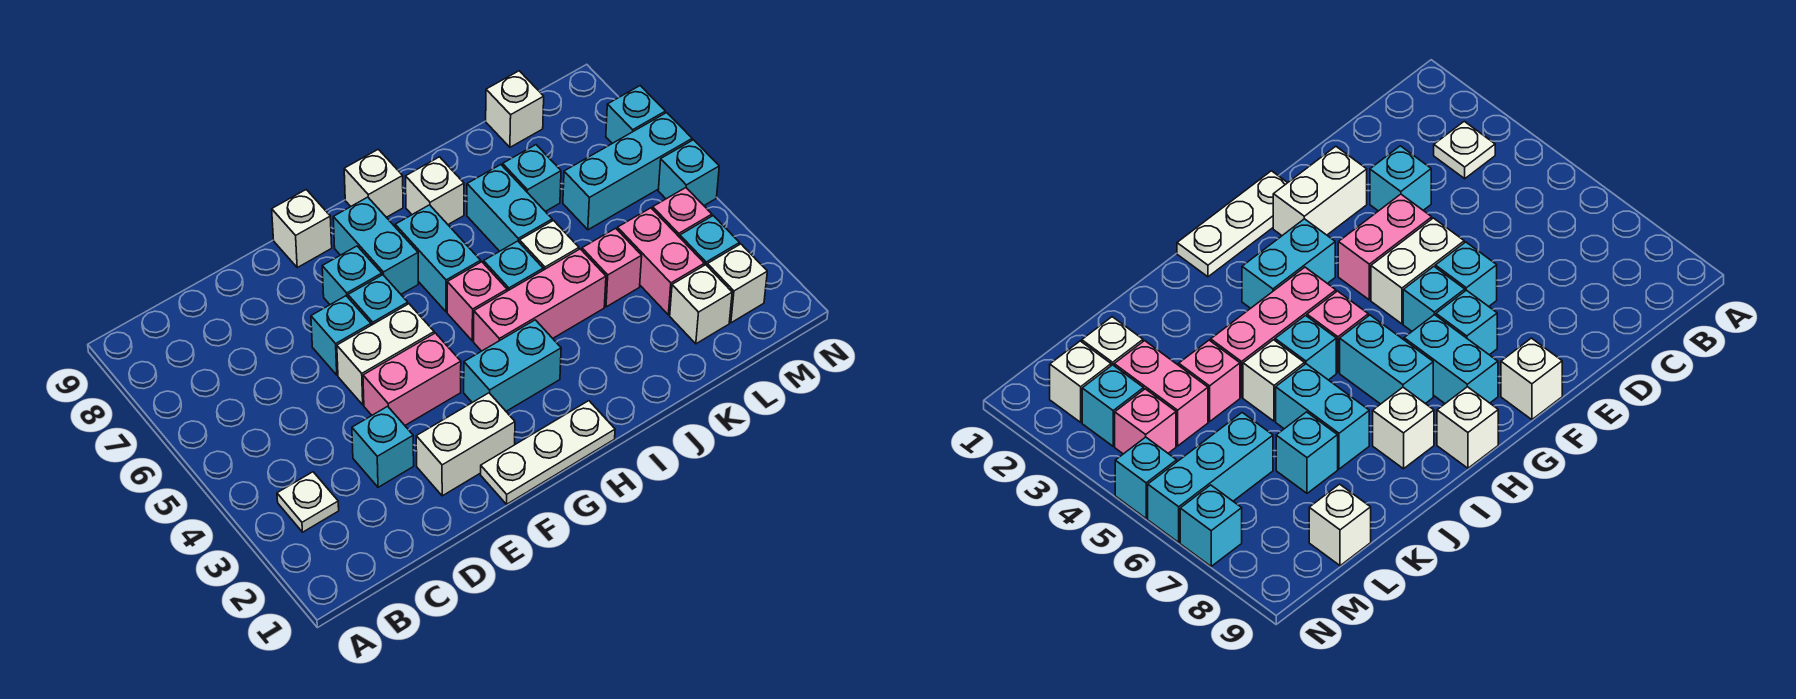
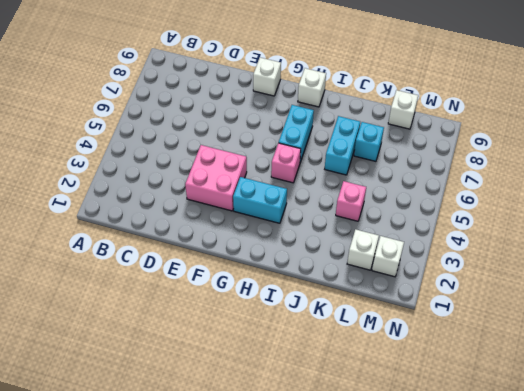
pink brick E3:F4 level 1 -> pink brick E4:F4 level 1
none -> white plate B3 level 1
none -> cyan brick D3 level 1
none -> white brick E2:F2 level 1
none -> white brick E5:F5 level 1

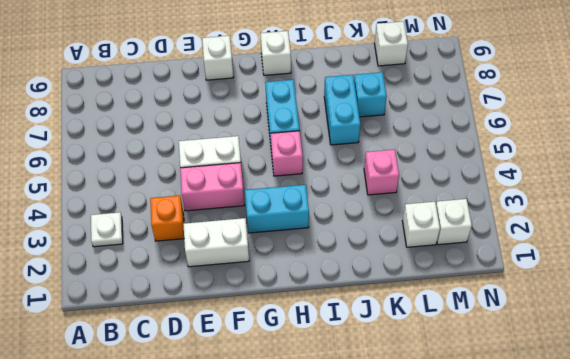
orange brick D3 level 1 -> cyan brick D3 level 1
none -> cyan brick E6 level 1
none -> white plate F1:H1 level 1
none -> cyan brick F6 level 1
none -> cyan brick F7 level 1

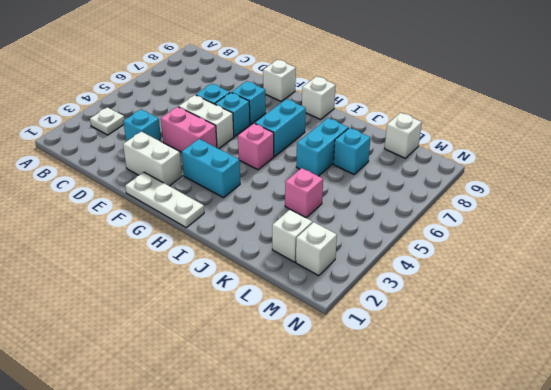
none -> cyan brick G7:G8 level 1
none -> pink brick H4:J4 level 1
none -> cyan brick I5 level 1
none -> white brick I8 level 1

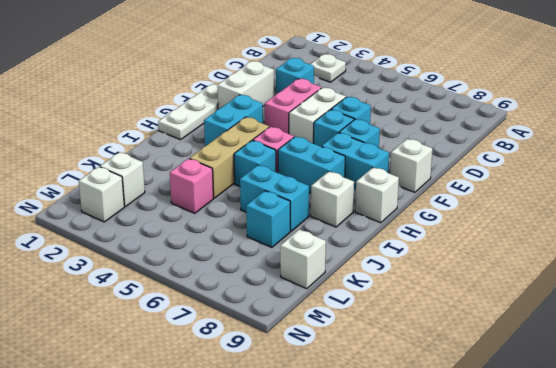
tan brick H4:J4 level 1 -> pink brick H4:J4 level 1
none -> white brick J5 level 1
none -> pink brick L3:L4 level 1
none -> cyan brick L6:N6 level 1
none -> cyan brick M3 level 1

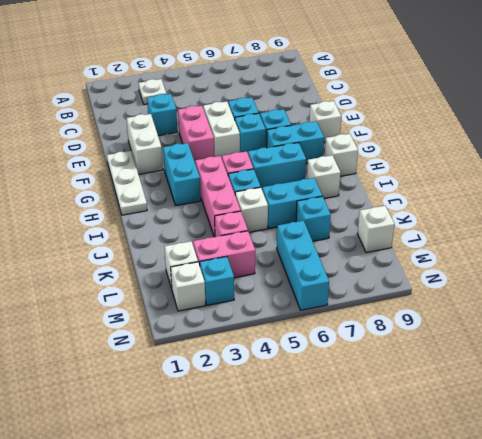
none -> pink brick M4 level 1
none -> cyan brick N5 level 1
none -> cyan brick N7 level 1

